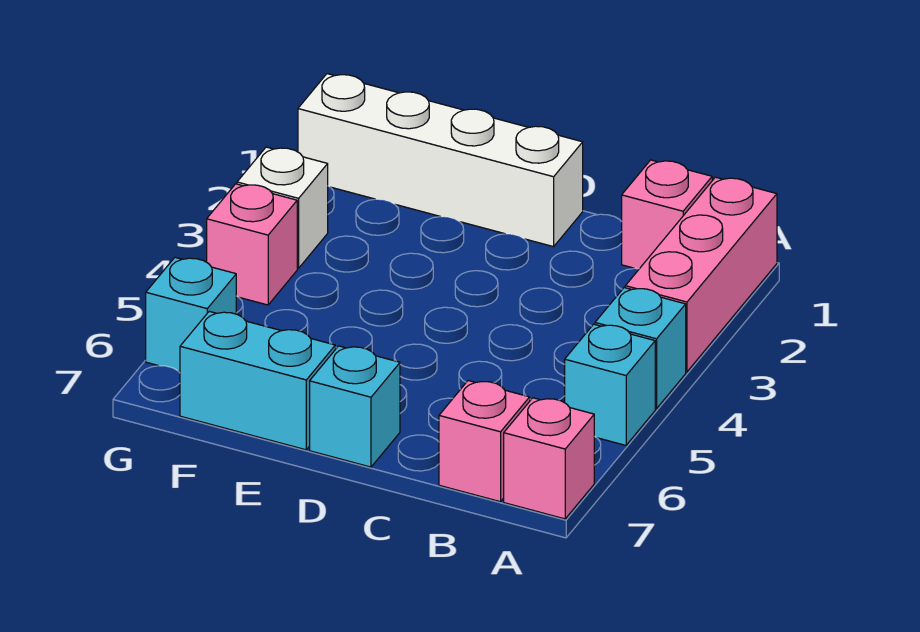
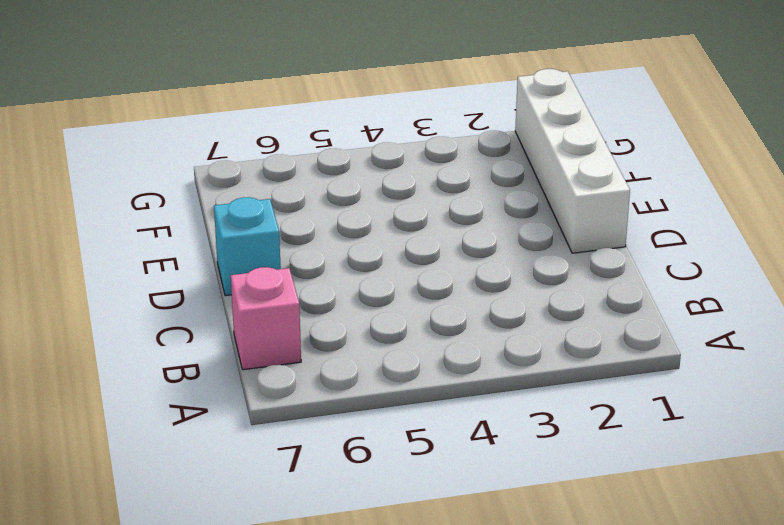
none -> pink brick A1:A3 level 1
none -> cyan brick A4 level 1
none -> cyan brick A5 level 1

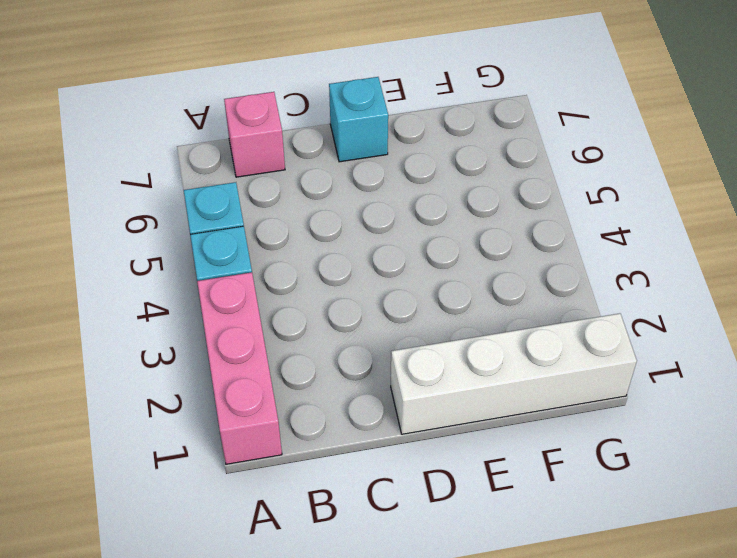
none -> pink brick A7 level 1
none -> pink brick B1 level 1
none -> cyan brick E7:F7 level 1

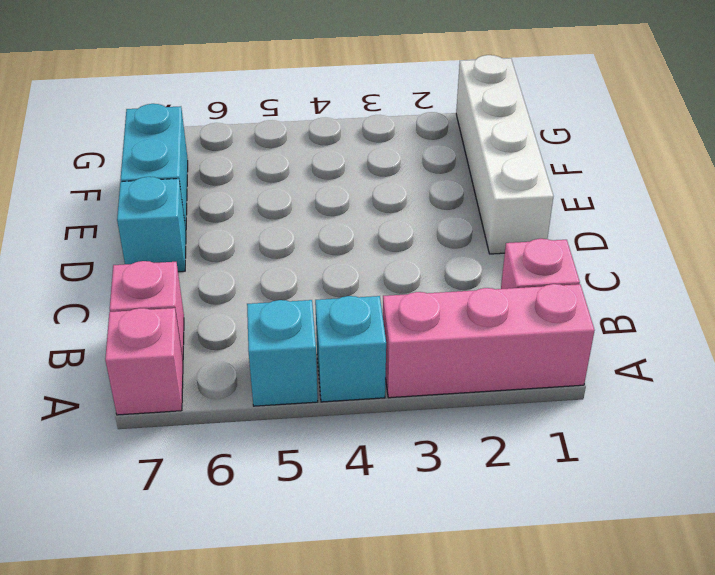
none -> white brick G3 level 1
none -> pink brick G4 level 1
none -> cyan brick G6 level 1

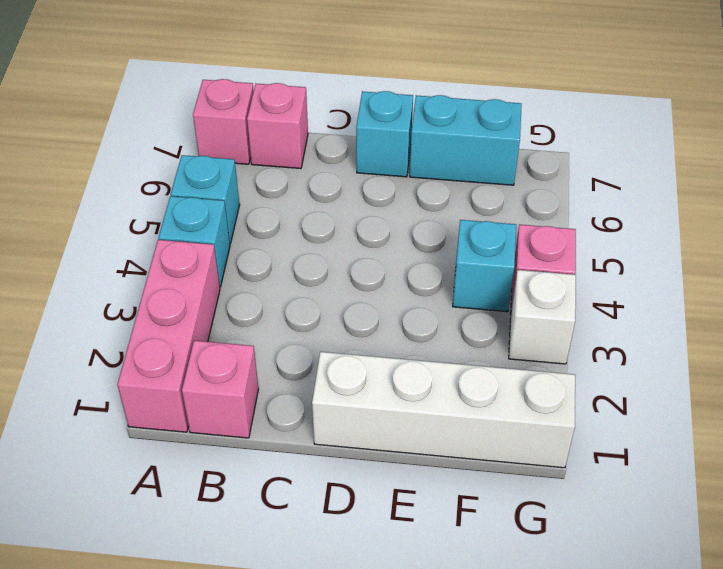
cyan brick F4 level 1 -> cyan brick G6 level 1

